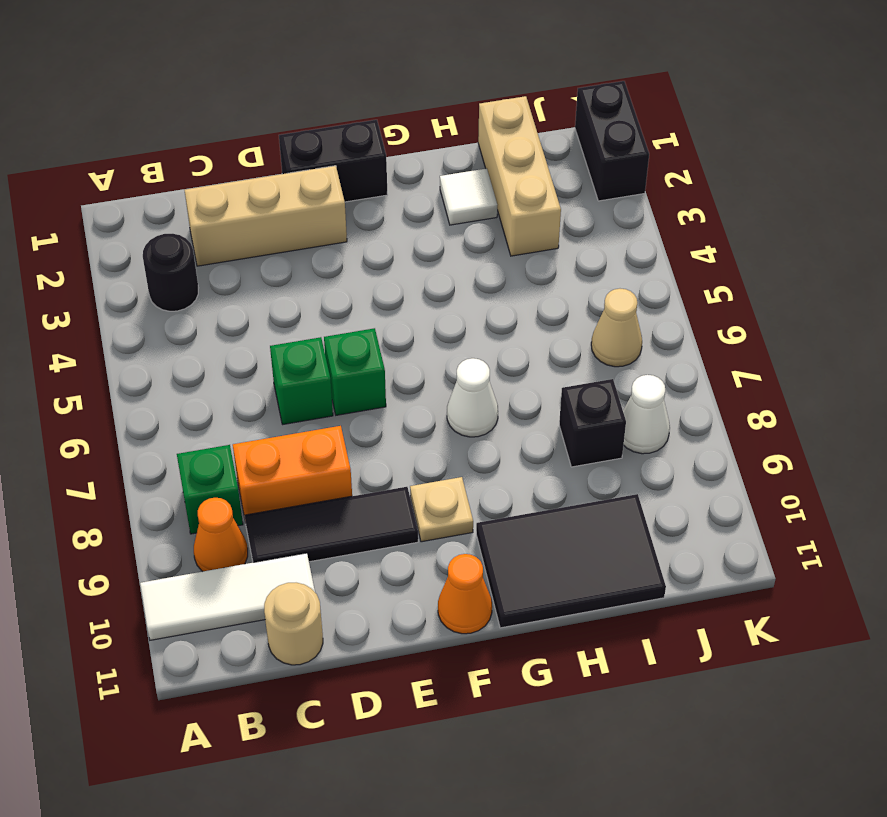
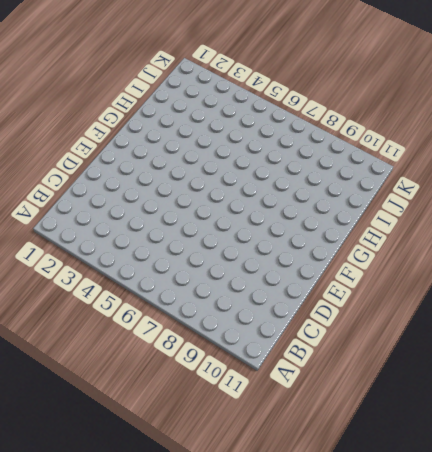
none -> white tile A10:C10 level 1
none -> black round brick B3 level 1
none -> green brick B8 level 1

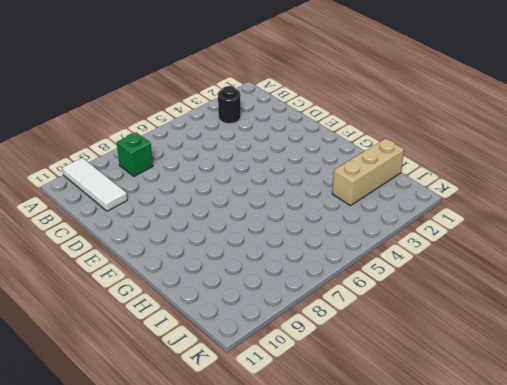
none -> orange cone B9 level 1
none -> tan brick C2:E2 level 1
none -> orange brick C8:D8 level 1

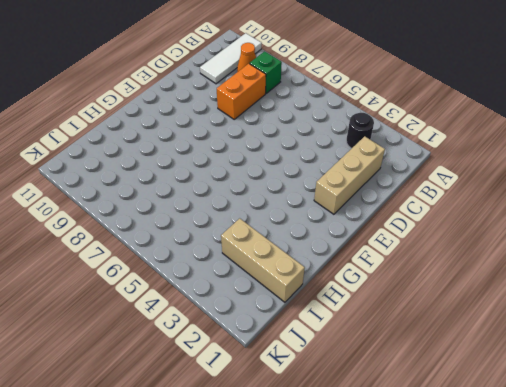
none -> black tile C9:E9 level 1
none -> tan round brick C11 level 1
none -> green brick D6 level 1

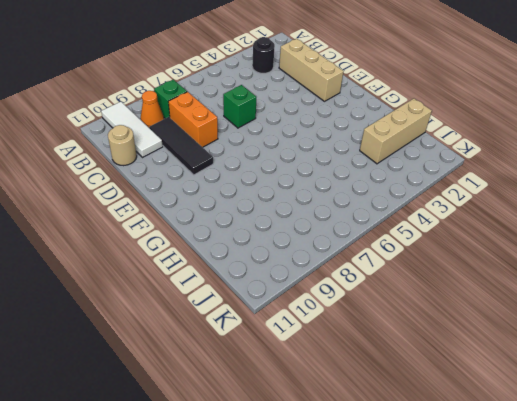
none -> black brick E1:F1 level 1
none -> green brick E6 level 1
none -> tan plate F9 level 1

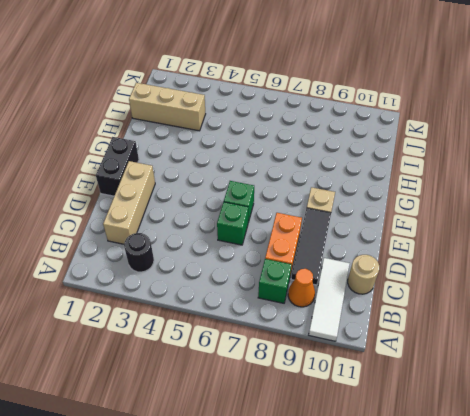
none -> orange cone F11 level 1
none -> white cone G7 level 1
none -> black tile G10:I11 level 1

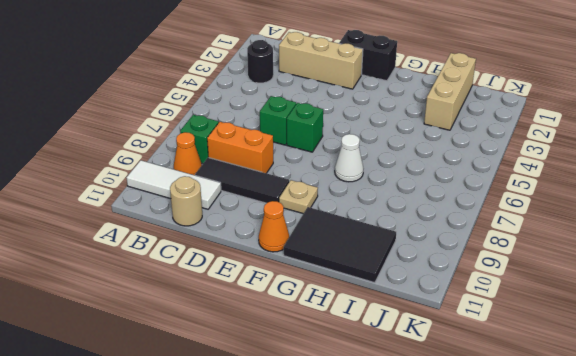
none -> white tile H2 level 1
none -> black brick I8 level 1
none -> tan cone J6 level 1

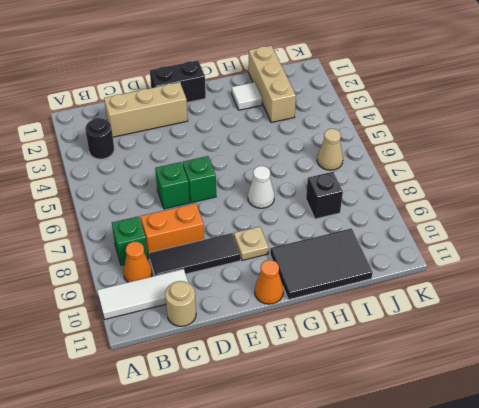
none -> white cone J8 level 1
none -> black brick K1:K2 level 1

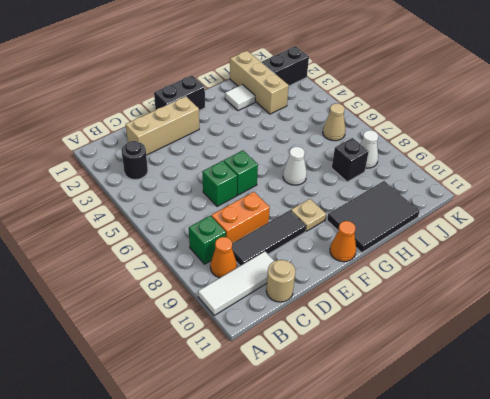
black brick J2:K2 level 1 -> black brick K1:K2 level 1

